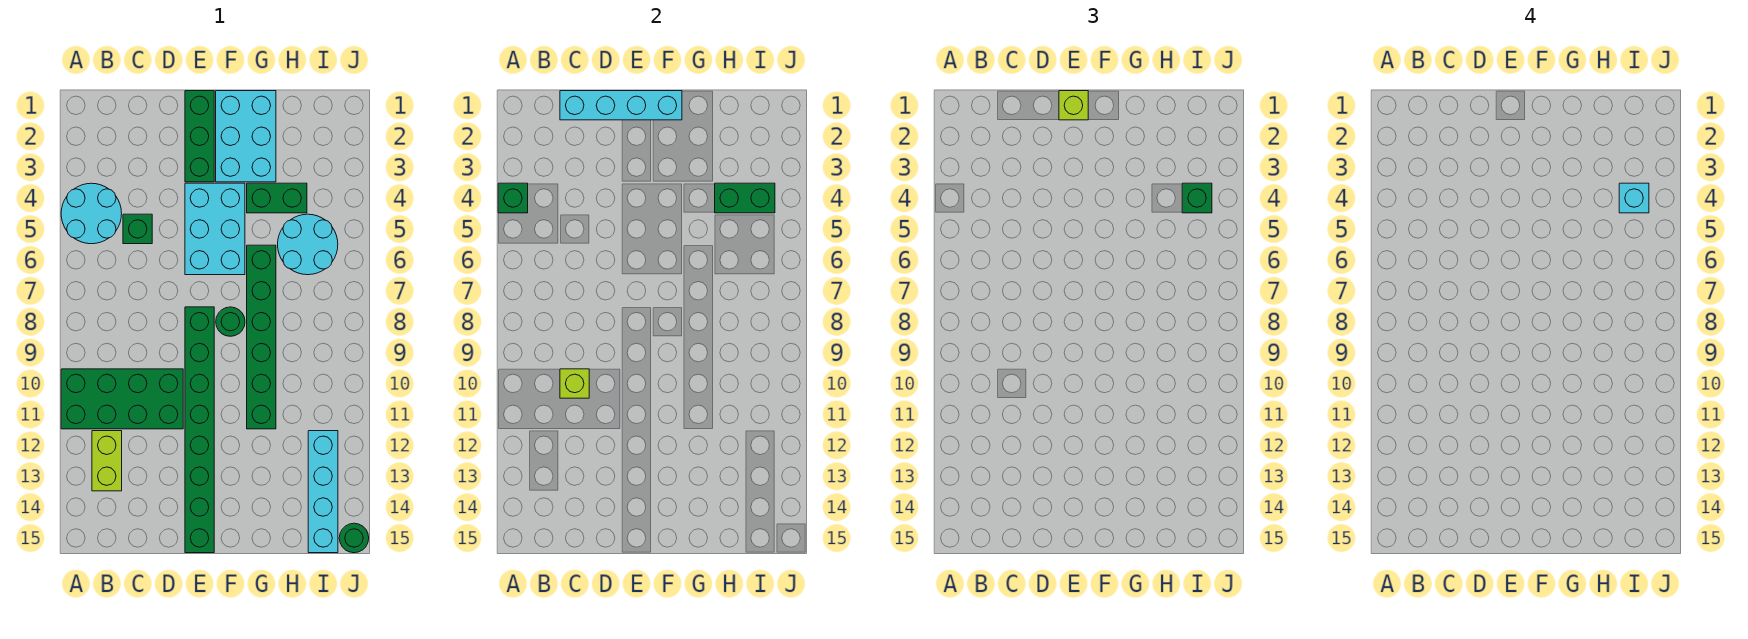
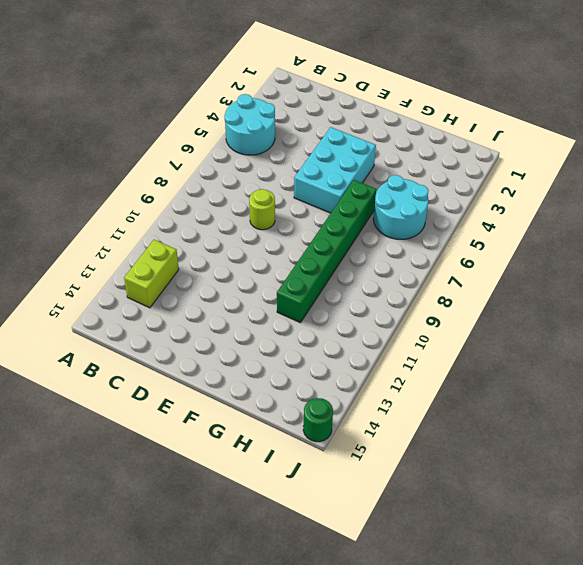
lime round brick D8 level 1 -> none
none -> green brick A10:D11 level 1
none -> green brick C5 level 1
none -> green brick E1:E3 level 1

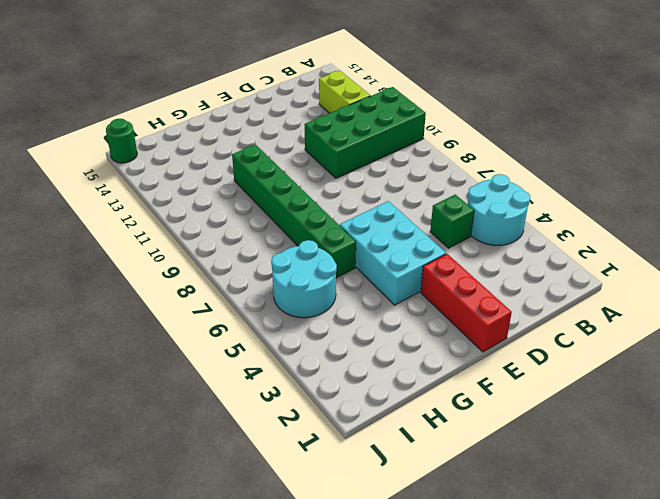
red brick E1:E3 level 1 -> green brick E1:E3 level 1
none -> green brick E8:E15 level 1
none -> cyan brick F1:G3 level 1
none -> green round brick F8 level 1

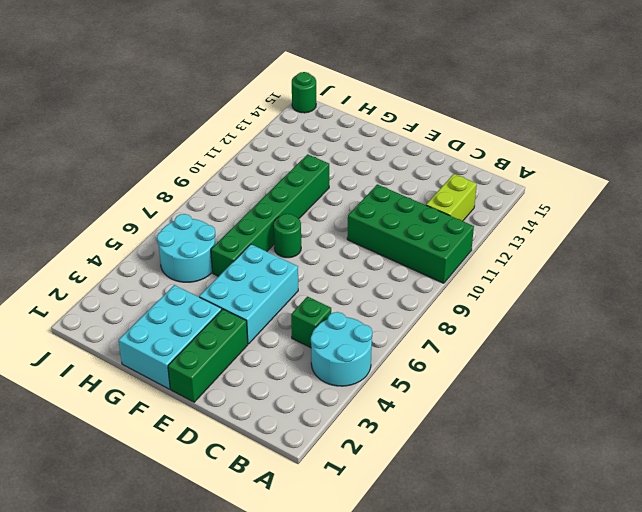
none -> green brick E8:E15 level 1
none -> green brick G4:H4 level 1
none -> cyan brick I12:I15 level 1

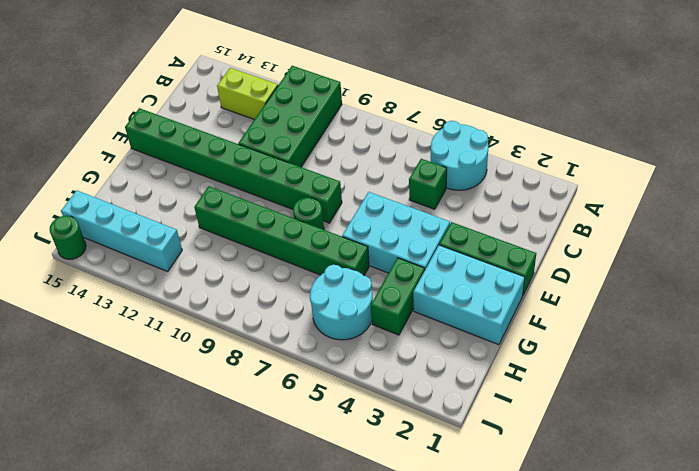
none -> green brick A4 level 2
none -> cyan brick C1:F1 level 2
none -> lime brick C10 level 2

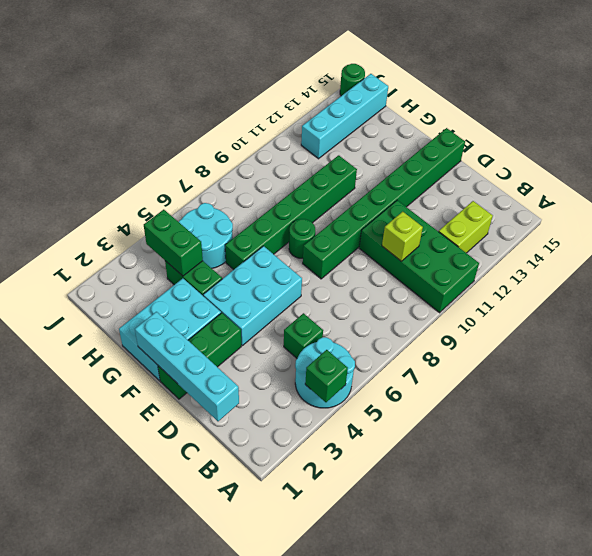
none -> lime brick E1 level 3
none -> green brick I4 level 3
none -> cyan brick I4 level 4

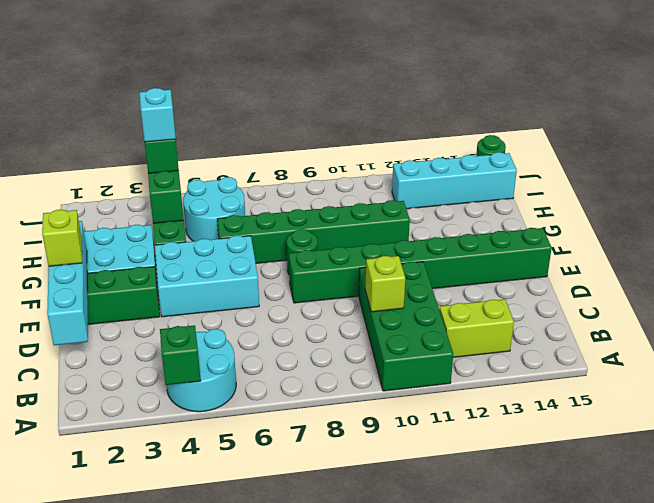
none -> green brick C5 level 1

